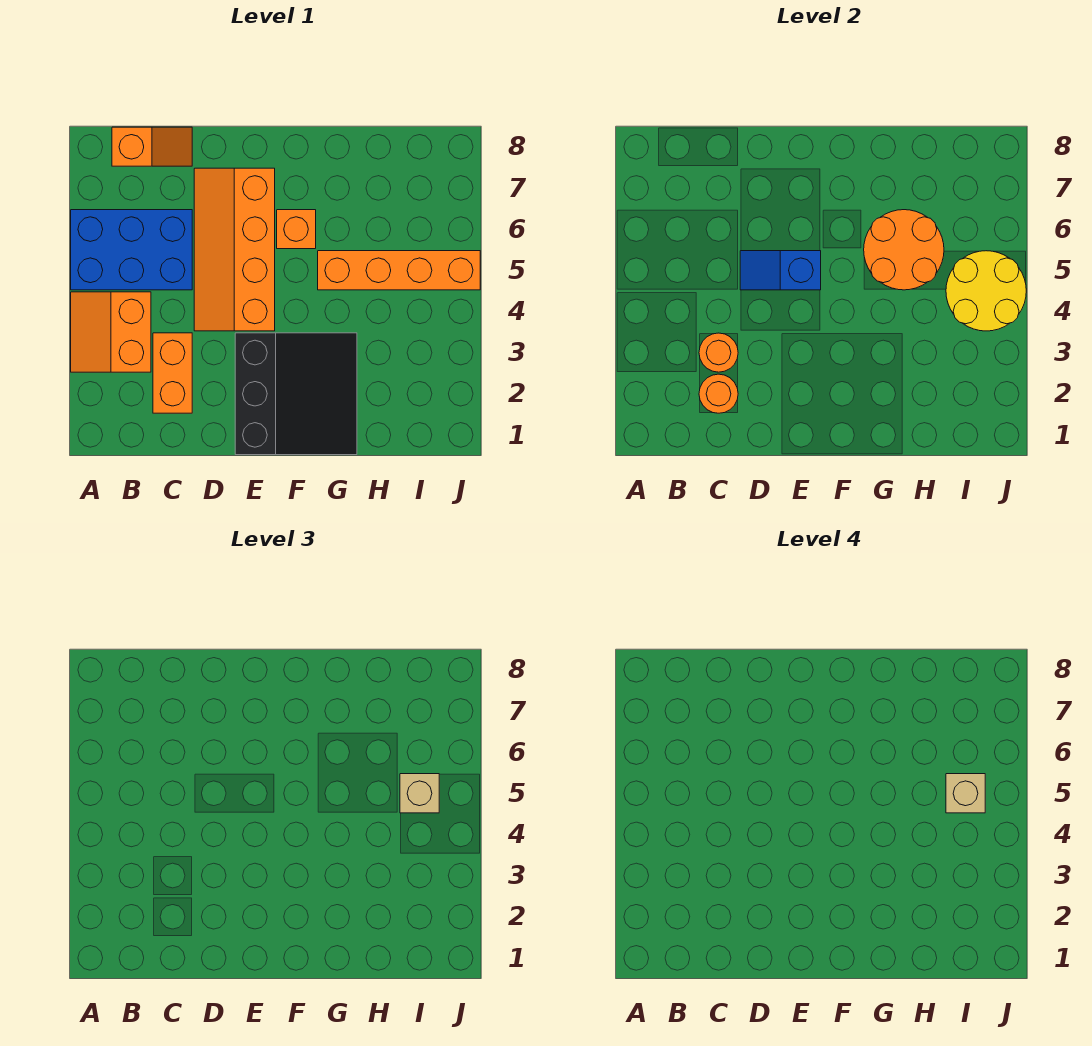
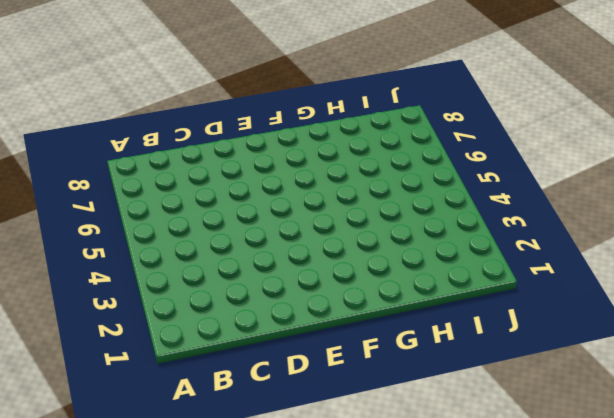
none -> orange slope A3:B4 level 1 top B
none -> blue brick A5:C6 level 1
none -> orange slope B8:C8 level 1 top B

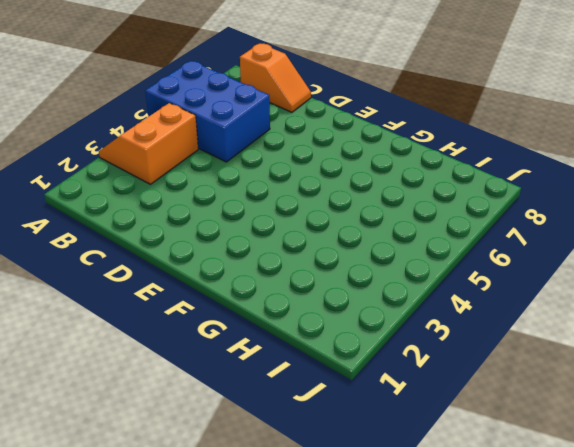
none -> orange brick C2:C3 level 1
none -> orange slope D4:E7 level 1 top E
none -> black slope E1:G3 level 1 top E

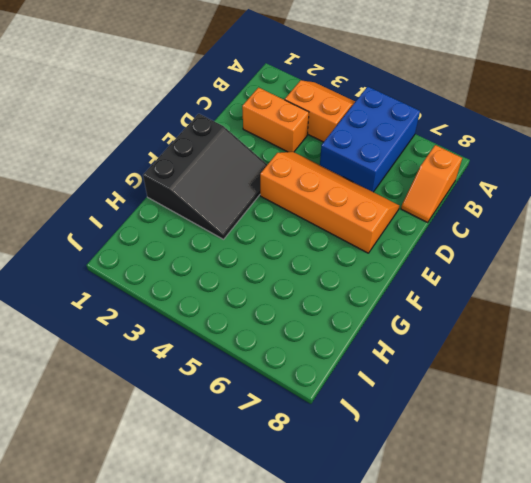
black slope E1:G3 level 1 top 1 -> black slope E1:G3 level 1 top E
none -> orange brick F6 level 1
none -> orange brick G5:J5 level 1
none -> orange round brick C2 level 2

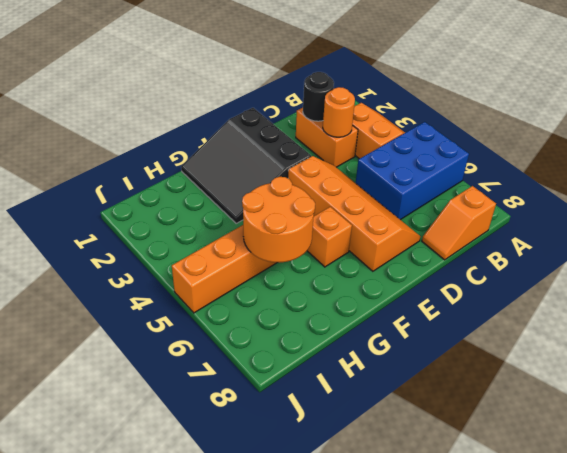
black round brick C2 level 2 -> orange round brick C2 level 2
none -> blue slope D5:E5 level 2 top E
none -> yellow round brick I4:J5 level 2
none -> tan brick I5 level 3

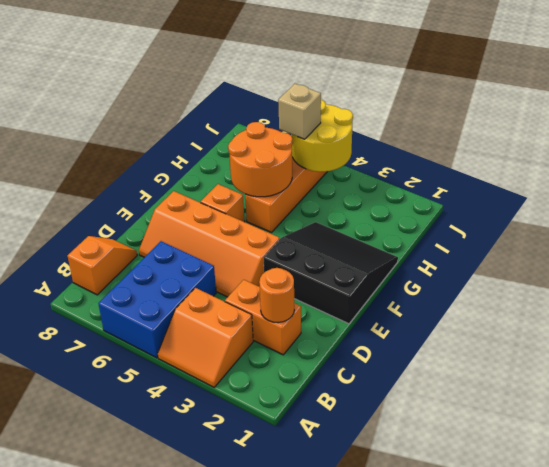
none -> orange round brick C3 level 2
none -> blue slope D5:E5 level 2 top E
none -> tan brick I5 level 4

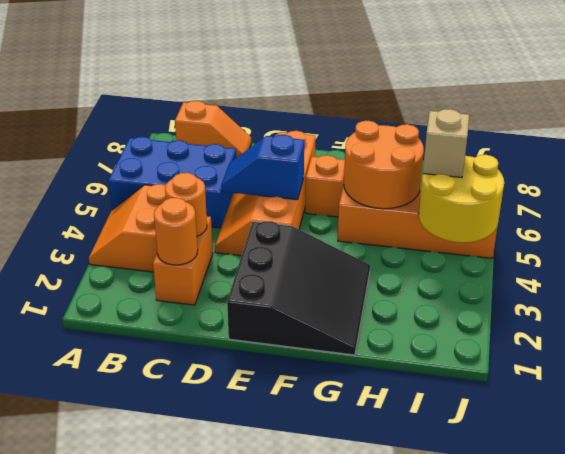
none -> tan brick I5 level 4

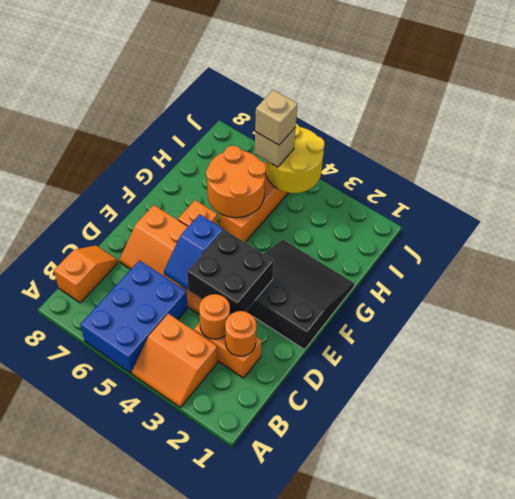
black brick D3:E4 level 2 -> none

